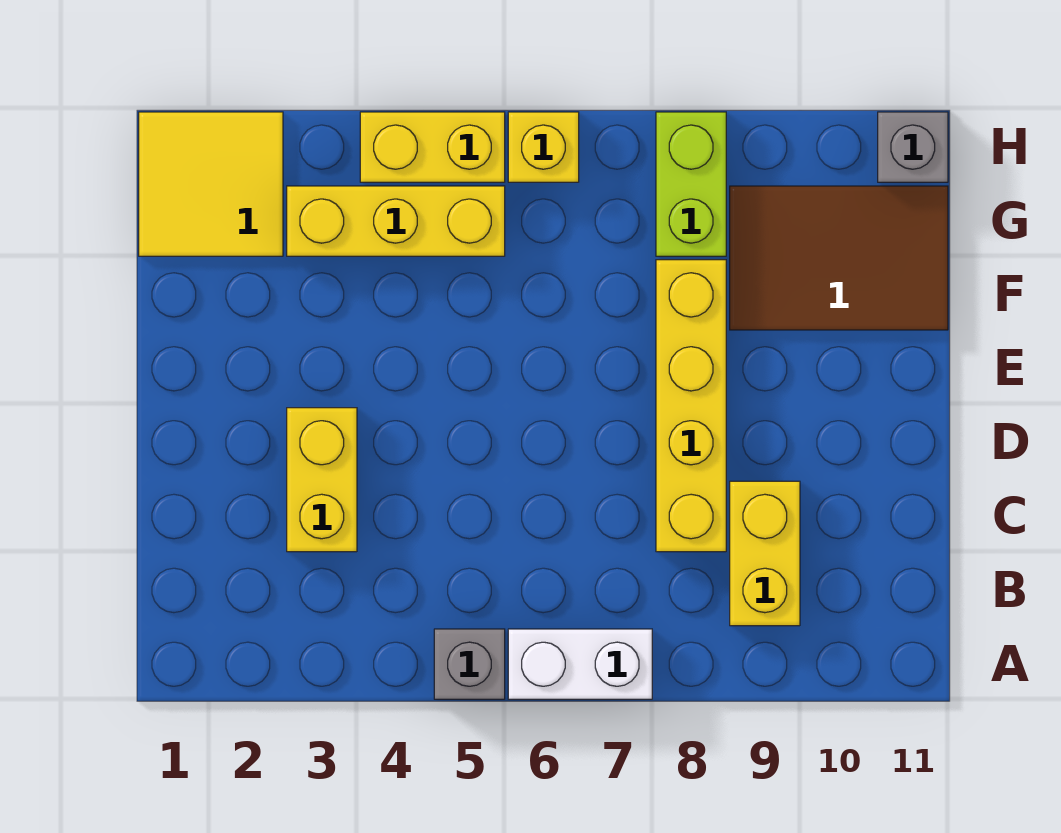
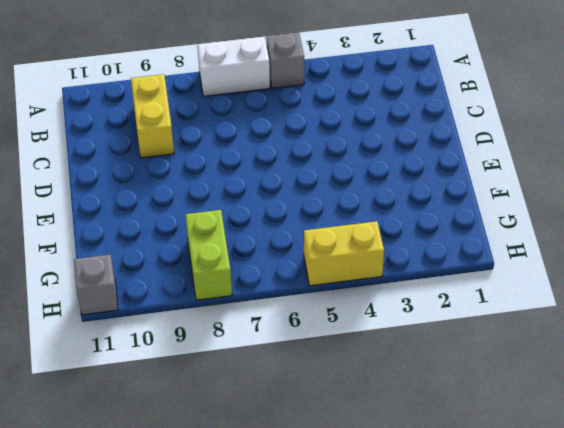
none -> yellow brick C3:D3 level 1
none -> yellow brick C8:F8 level 1
none -> brown tile F9:G11 level 1

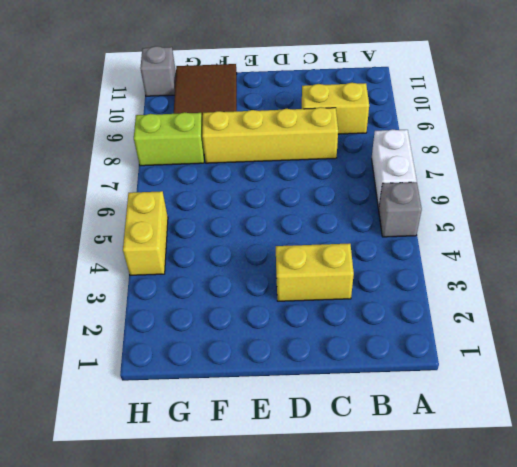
none -> yellow tile G1:H2 level 1
none -> yellow brick G3:G5 level 1
none -> yellow brick H6 level 1

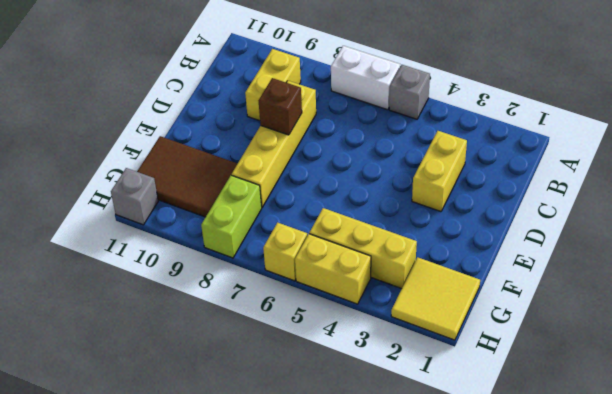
brown brick D8 level 2 -> none

